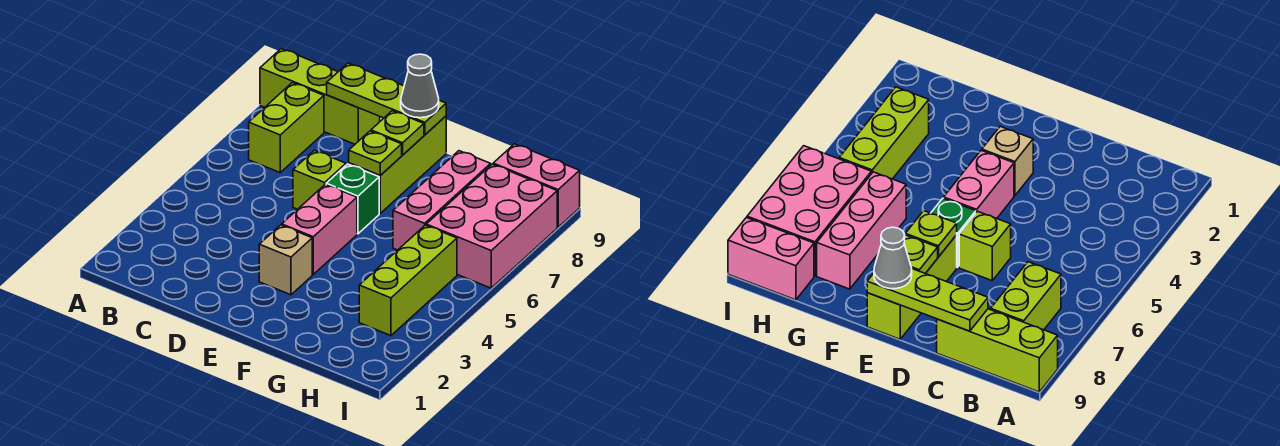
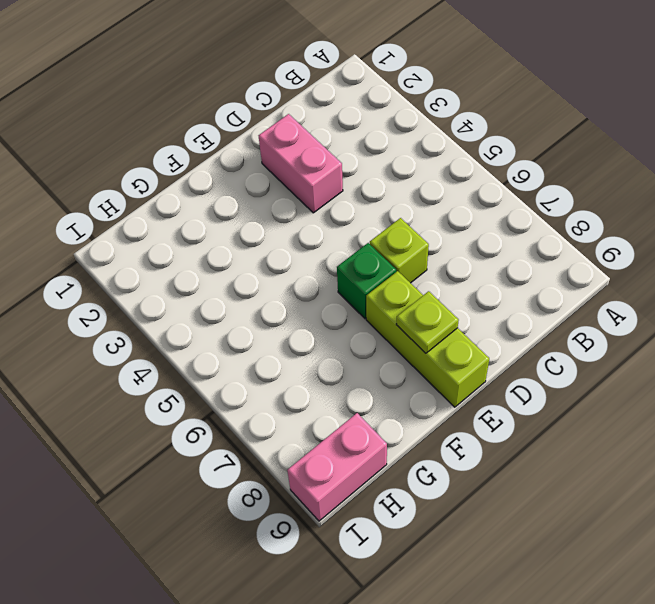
pink brick D2:D3 level 1 -> pink brick E4:E5 level 1
none -> lime brick A9:C9 level 1
none -> lime brick B7:B8 level 1
none -> tan brick E3 level 1

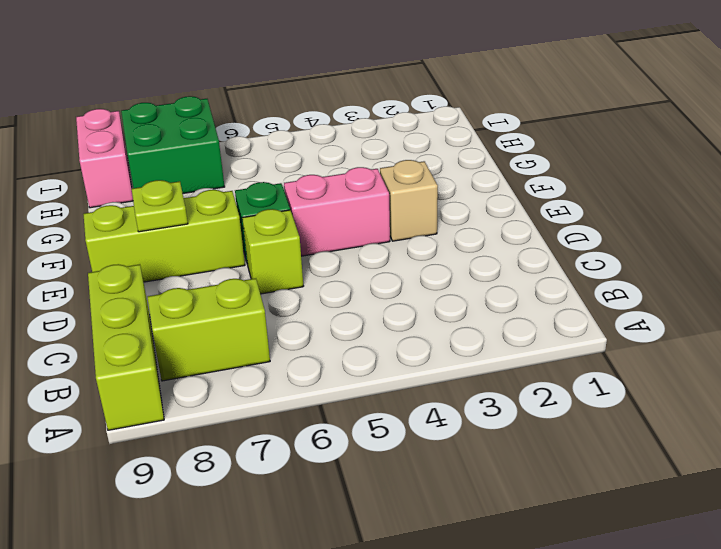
green brick H7:I8 level 1 -> pink brick H6:I8 level 1
none -> pink brick G6:G8 level 1
none -> lime brick H3:H5 level 1
none -> lime plate C9:E9 level 2

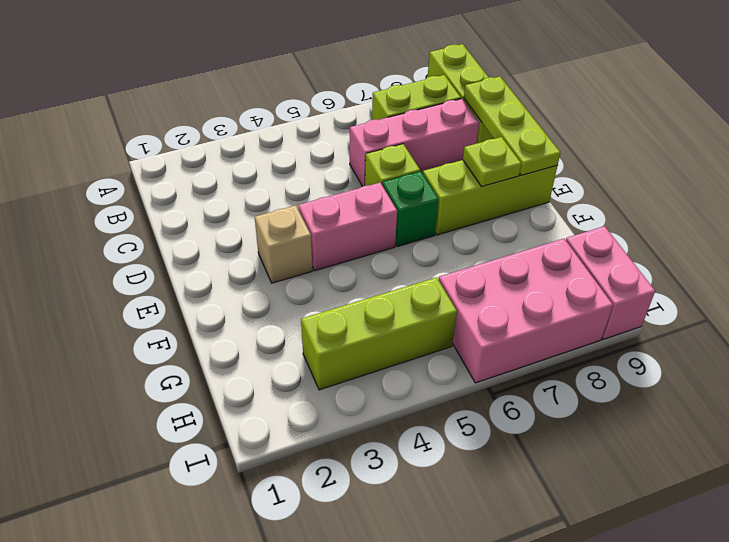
pink brick C6:C8 level 1 -> pink brick G6:G8 level 1
none -> lime plate E7 level 2
none -> grey cone E9 level 3

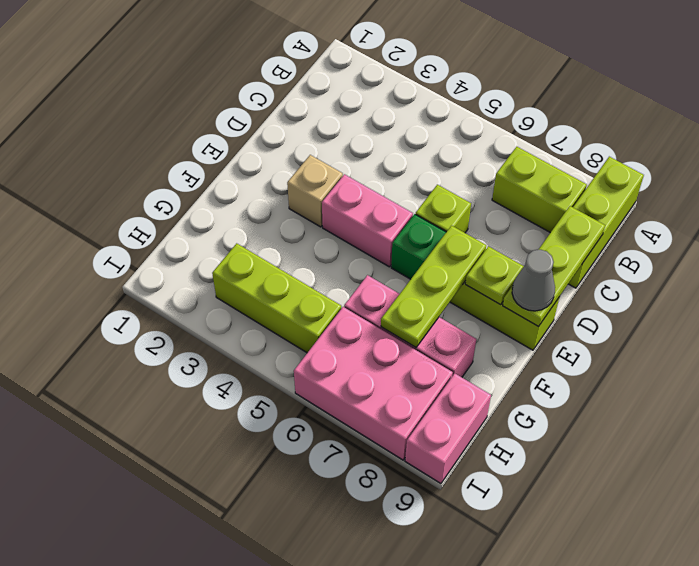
lime plate E7:G7 level 2 -> lime plate E7 level 2

